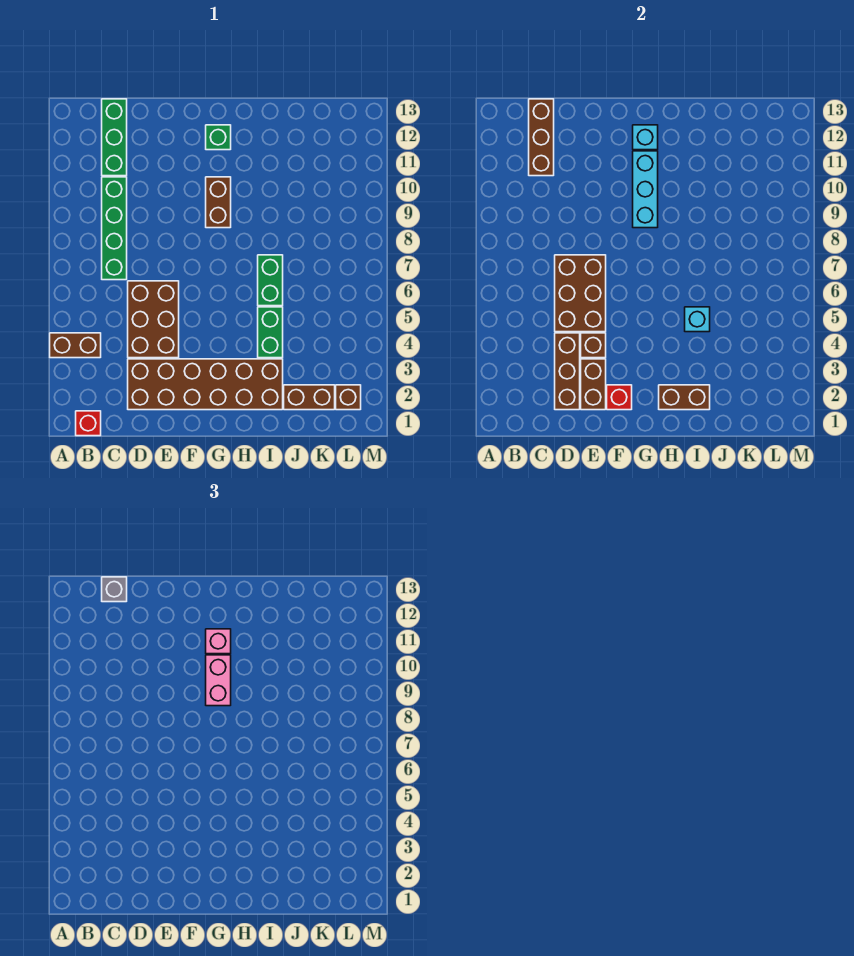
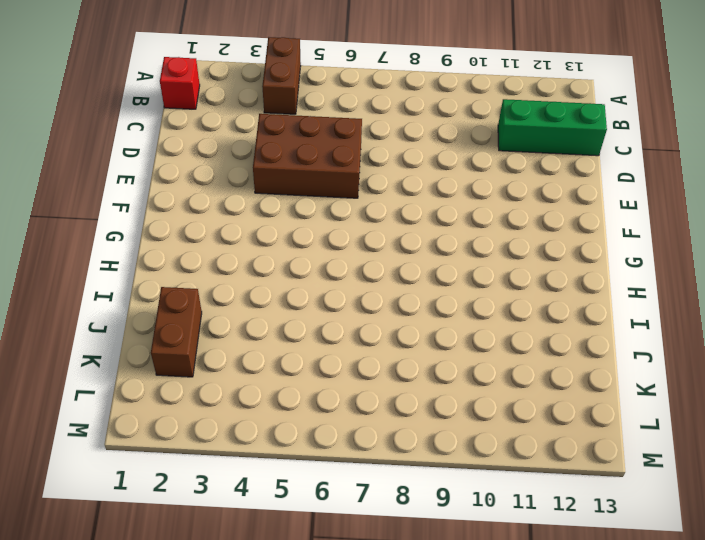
none -> green brick C7:C10 level 1
none -> brown brick D2:I3 level 1
none -> brown brick G9:G10 level 1

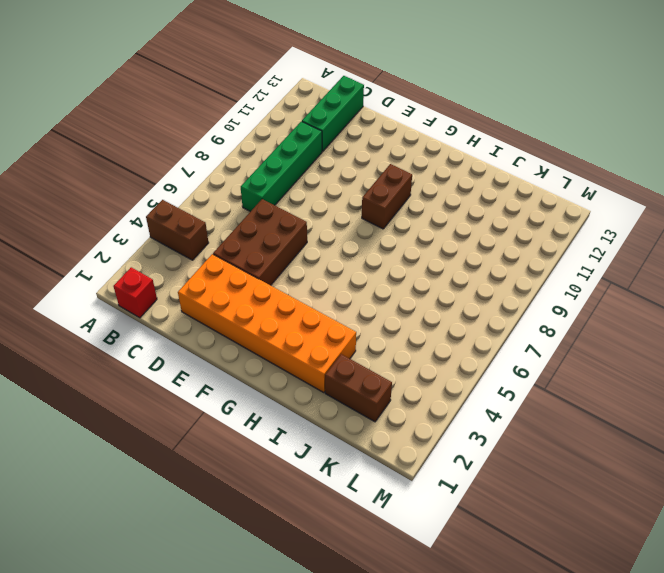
orange brick D2:I3 level 1 -> brown brick D2:I3 level 1
none -> green brick G12 level 1
none -> green brick I4:I5 level 1
none -> green brick I6:I7 level 1

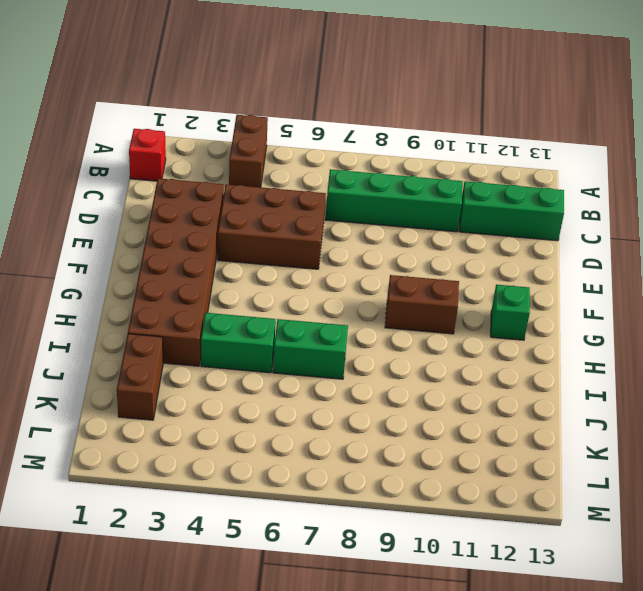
none -> brown brick L2 level 1
none -> brown brick C11:C13 level 2
none -> brown brick D2:D4 level 2

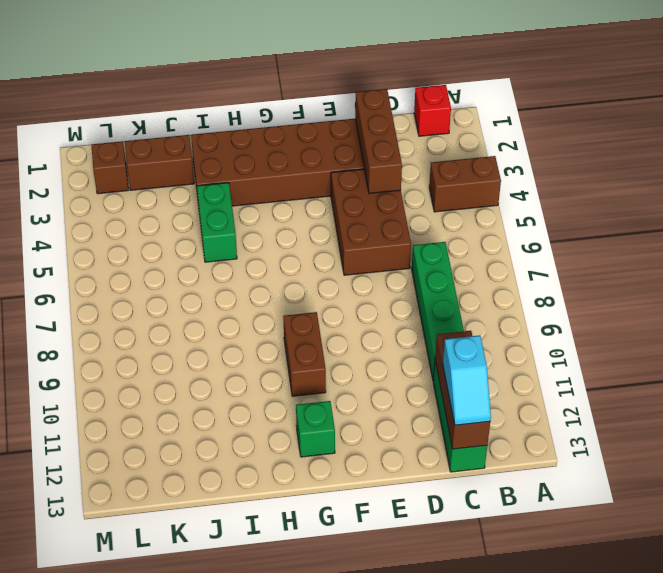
cyan slope C12:C13 level 3 top 12 -> grey brick C13 level 3
none -> green brick I6:I7 level 1
none -> brown brick D5:E7 level 2
none -> brown brick E2:E3 level 2

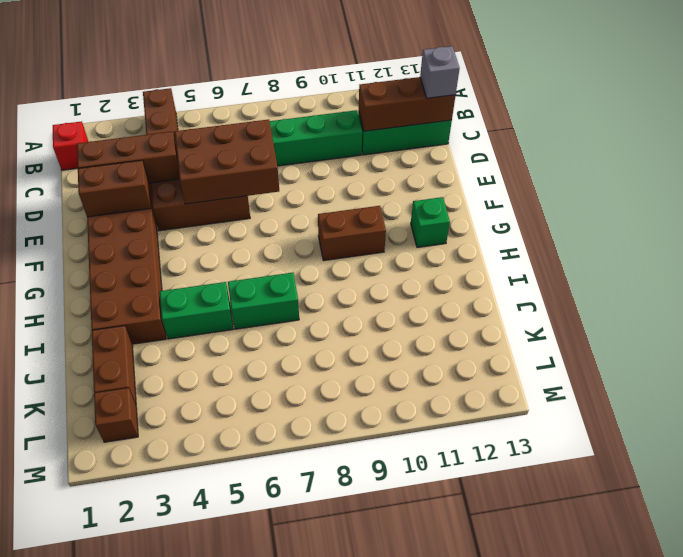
none -> brown brick E4 level 2
none -> red brick F2 level 2
none -> cyan brick G9:G11 level 2

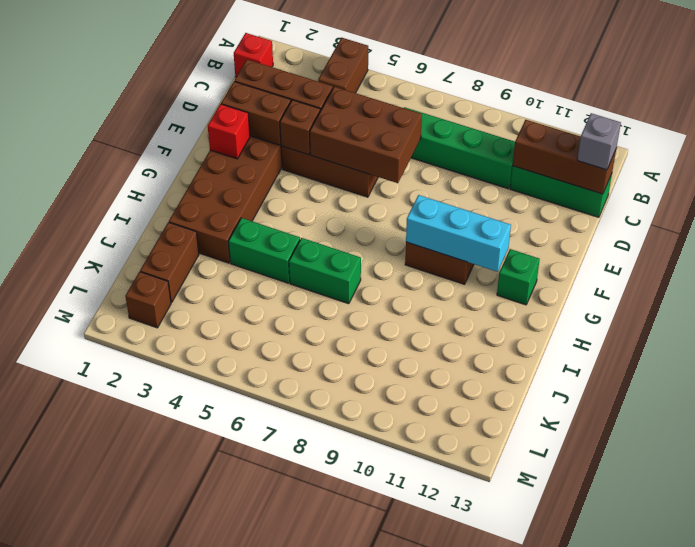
none -> cyan brick G12 level 2
none -> brown brick H2:I2 level 2
none -> cyan brick I5 level 2

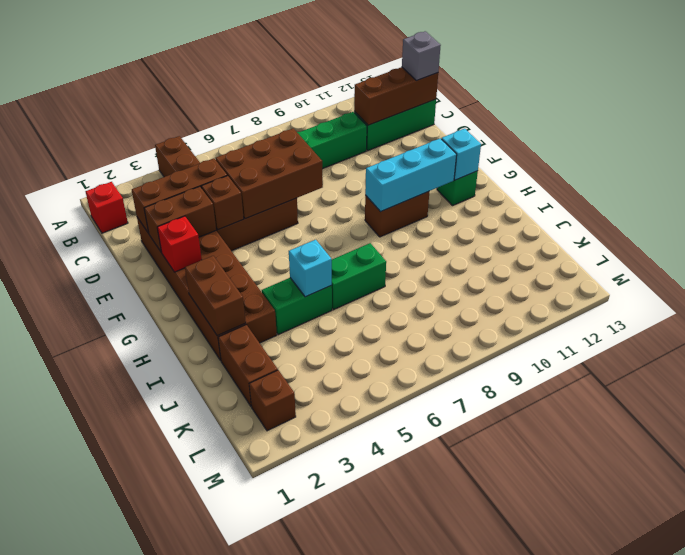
none -> pink brick G9:G10 level 3
none -> pink brick G11 level 3

